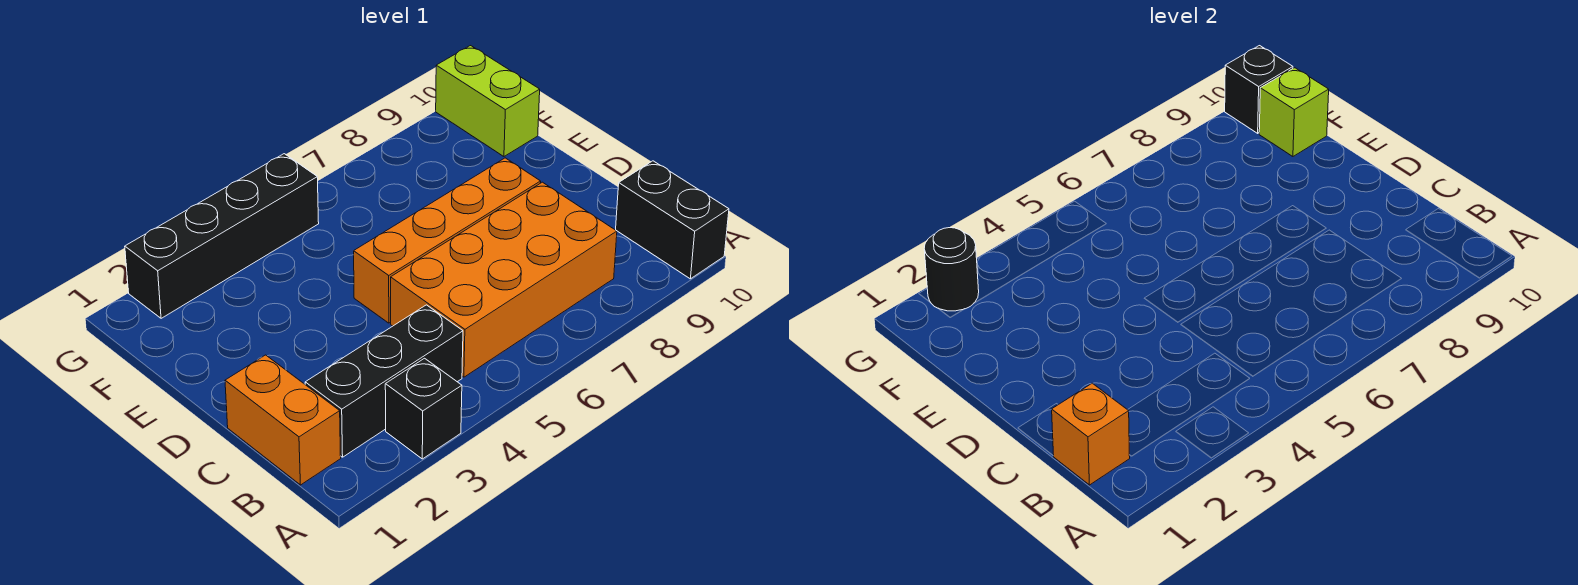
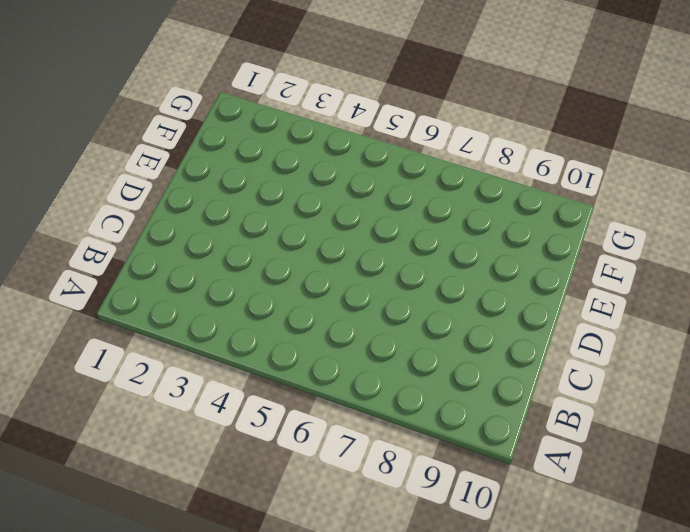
none -> black brick A3 level 1
none -> black brick A10:B10 level 1
none -> orange brick B1:C1 level 1

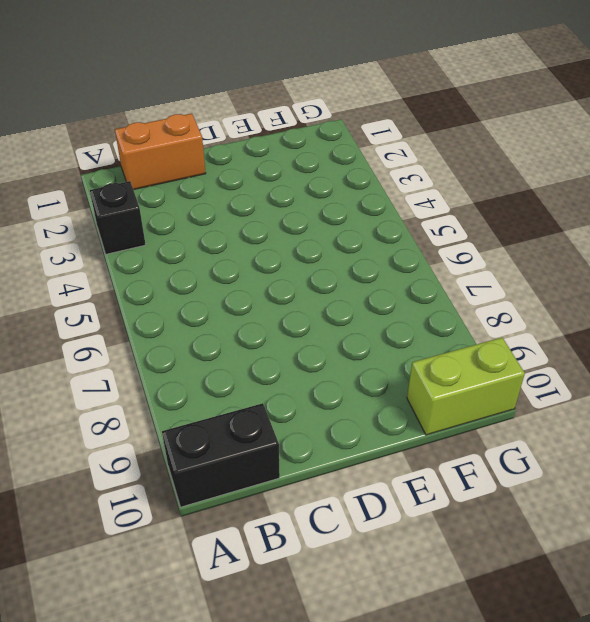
none -> black brick B2:B4 level 1
none -> orange brick B5:C8 level 1
none -> orange brick D5:D8 level 1

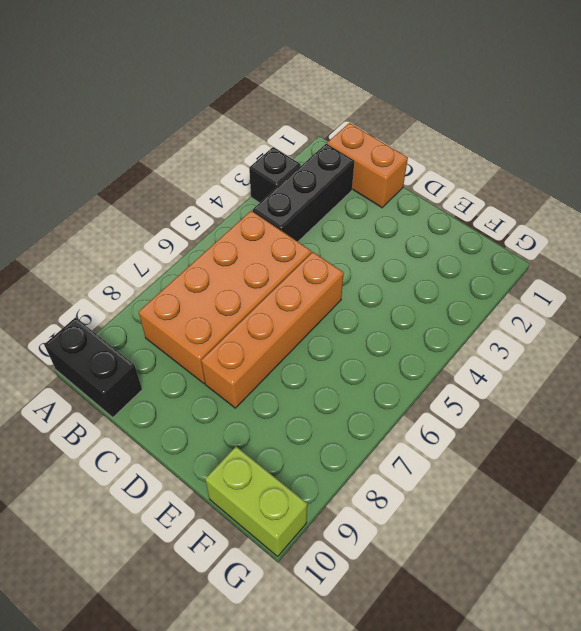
none -> black brick G2:G5 level 1
none -> orange brick B1 level 2
none -> lime brick F10 level 2

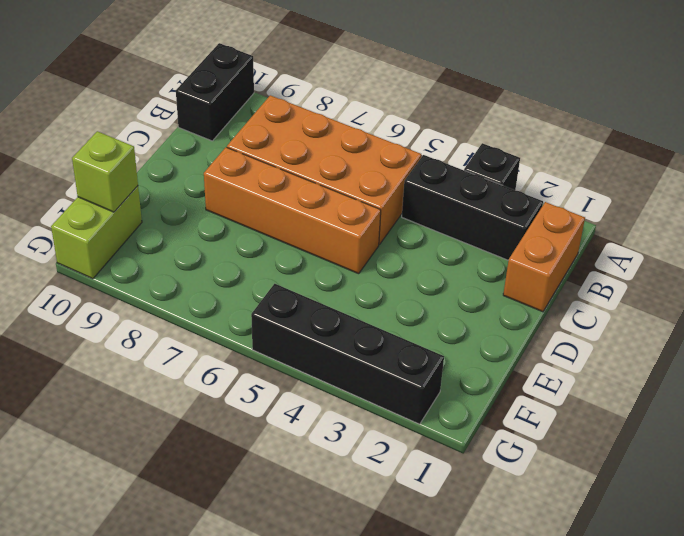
none -> orange brick B1 level 2
none -> black round brick G2 level 2
none -> black brick G10 level 2

